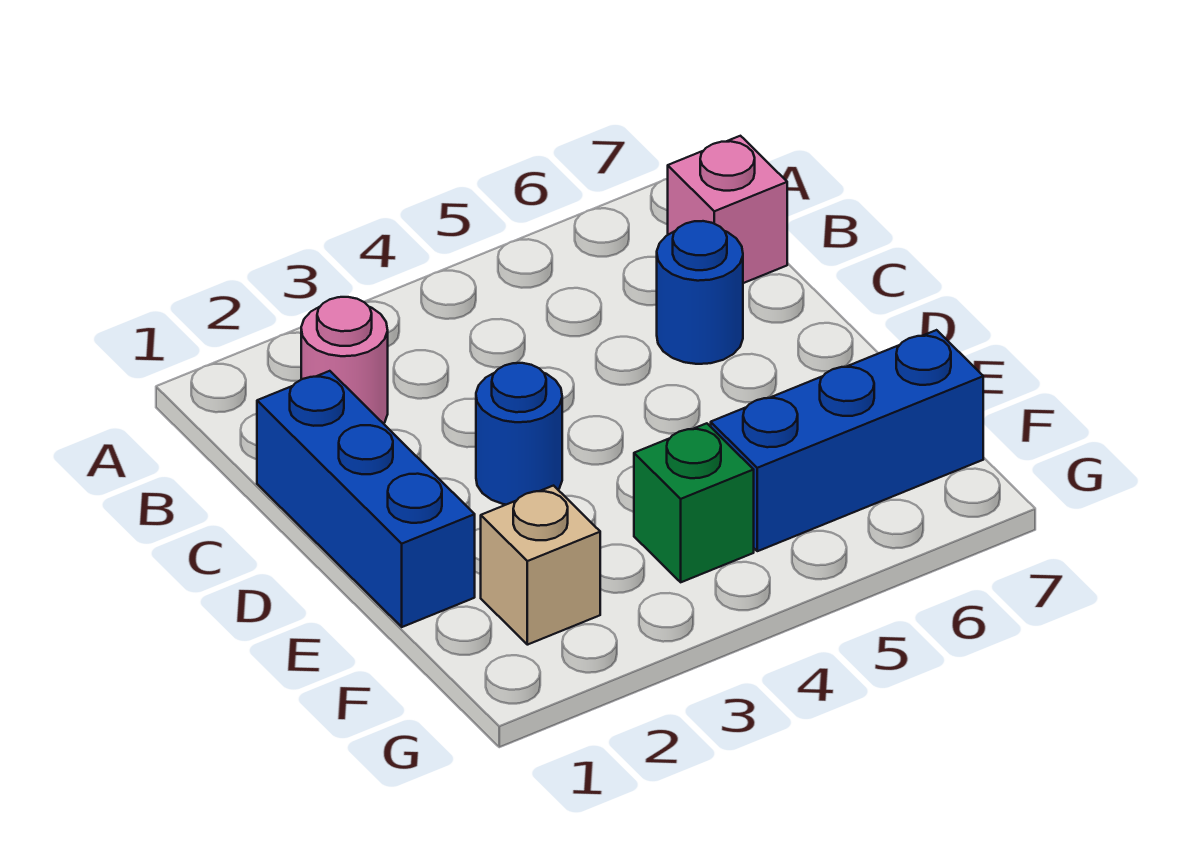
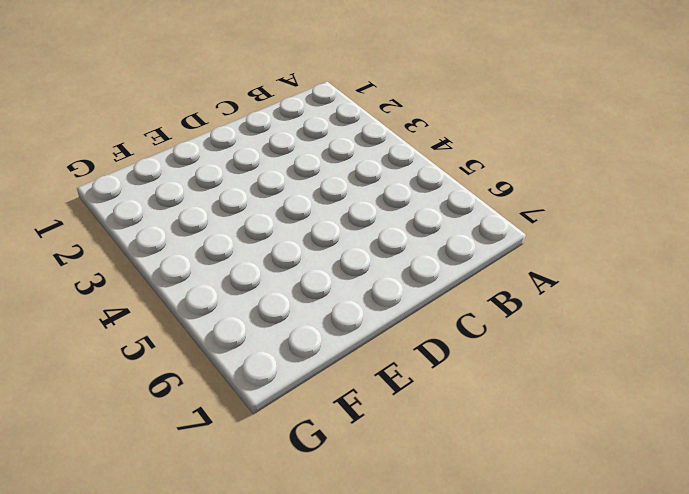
none -> pink round brick B2 level 1
none -> pink brick B7 level 1

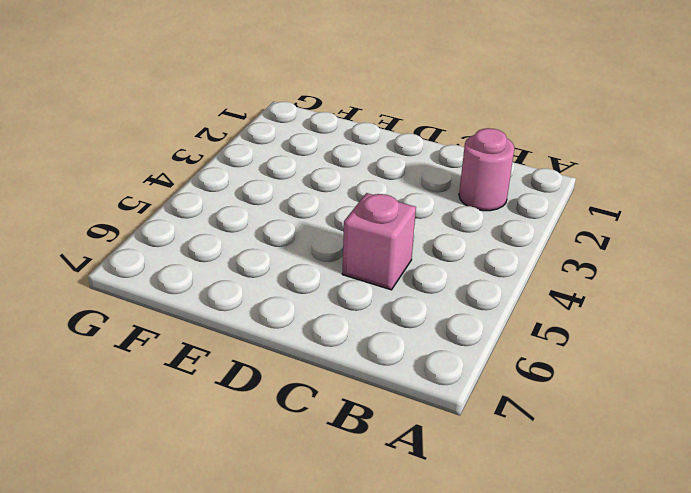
pink brick C5 level 1 -> pink brick B7 level 1
none -> blue brick C1:E1 level 1
none -> blue round brick C6 level 1

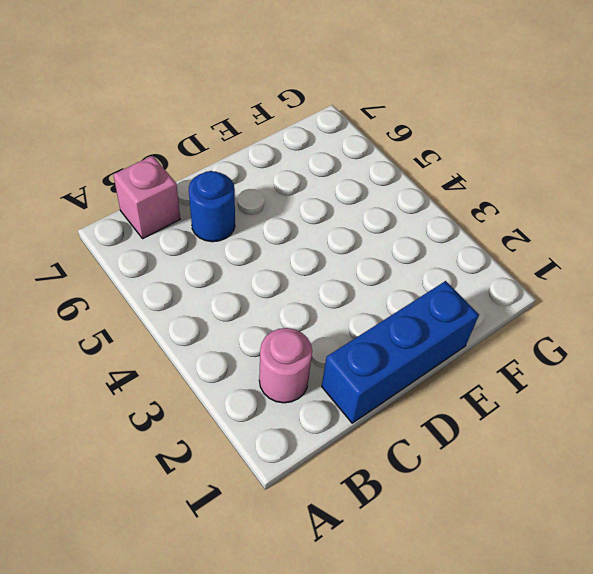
none -> blue round brick D3 level 1
none -> tan brick F2 level 1

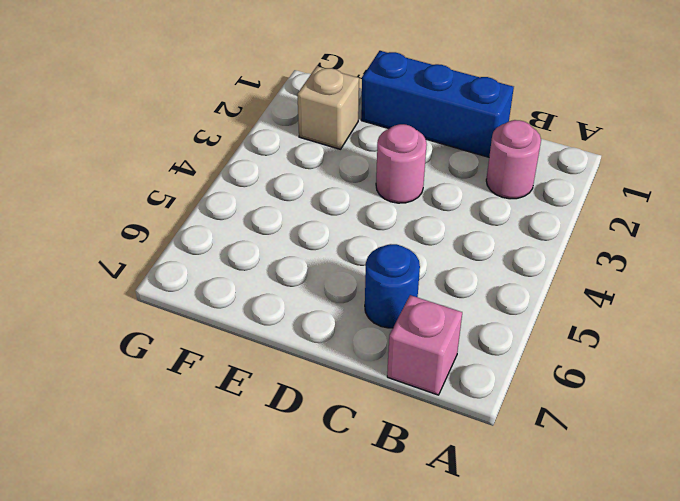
pink round brick D3 level 1 -> blue round brick D3 level 1
none -> green brick F4 level 1
none -> blue brick F5:F7 level 1

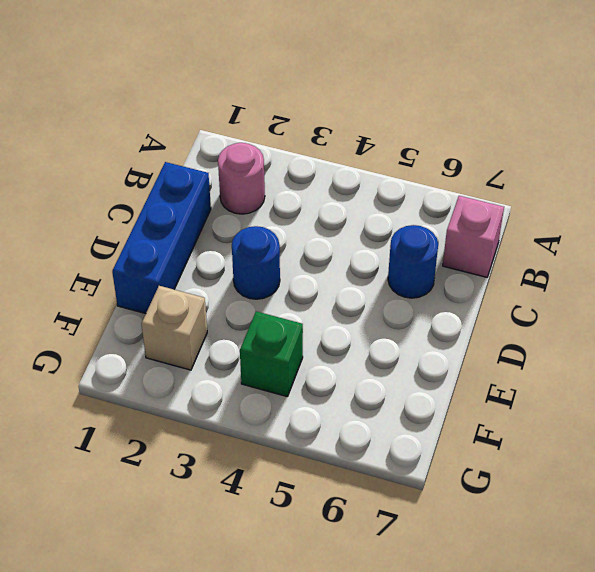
none -> blue brick F5:F7 level 1

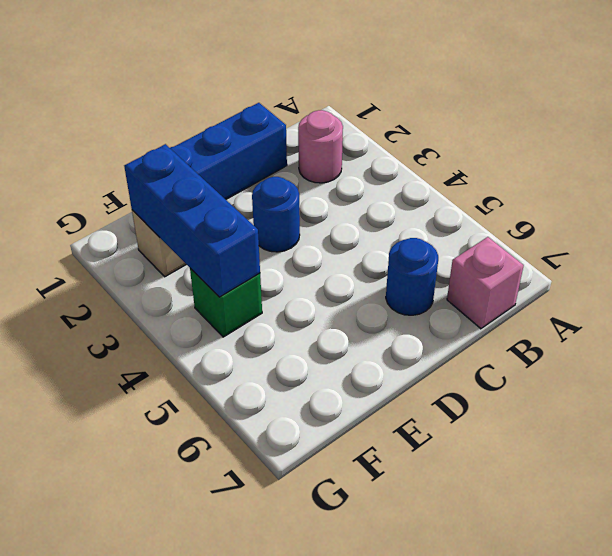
blue brick F2:F4 level 2 -> blue brick F5:F7 level 1

